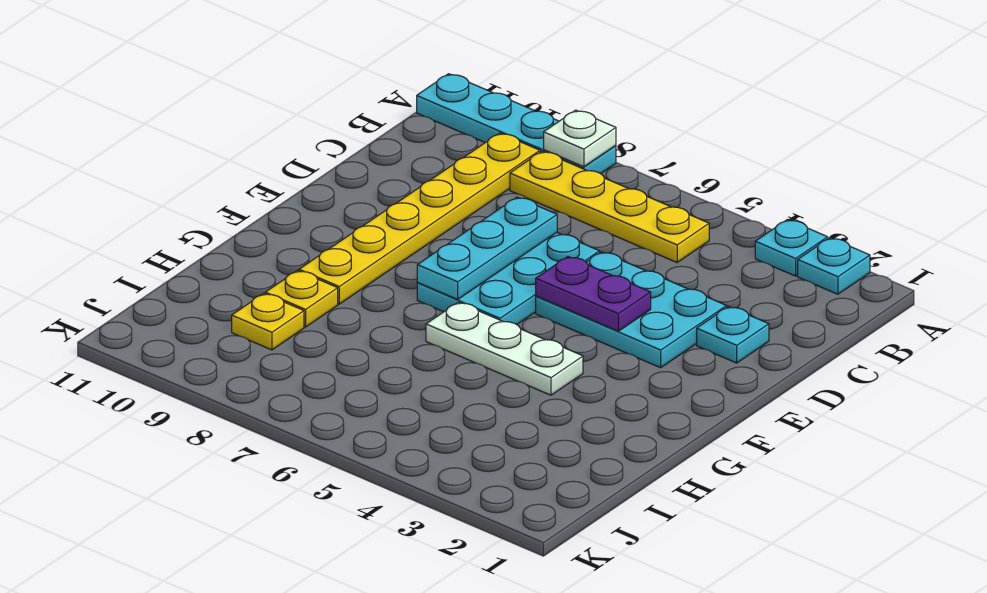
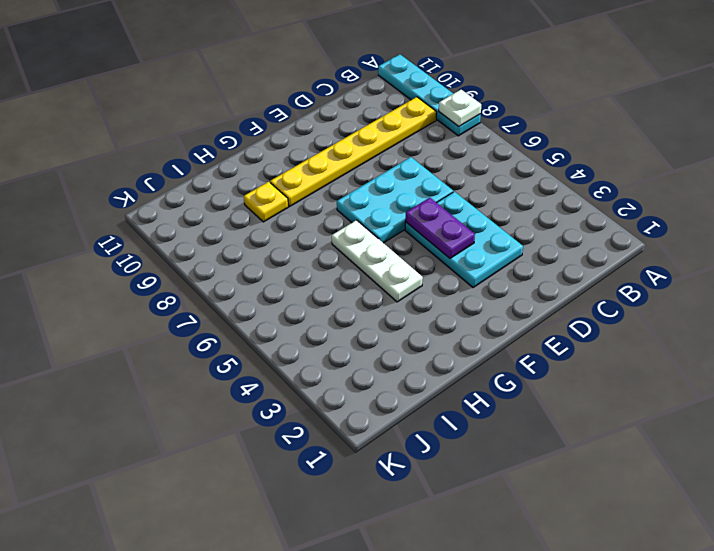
none -> cyan plate A2 level 1
none -> cyan plate A3 level 1
none -> yellow plate B5:B8 level 1

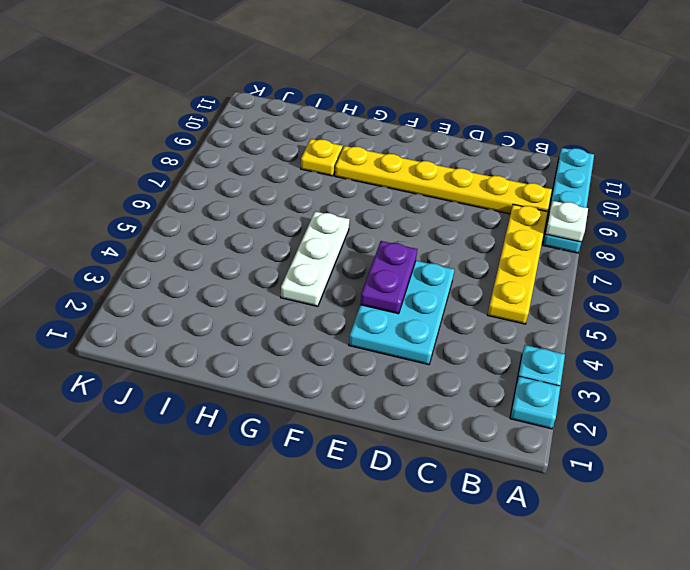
none -> cyan plate D2 level 1
none -> cyan plate D6:F7 level 1
none -> yellow plate I9 level 1

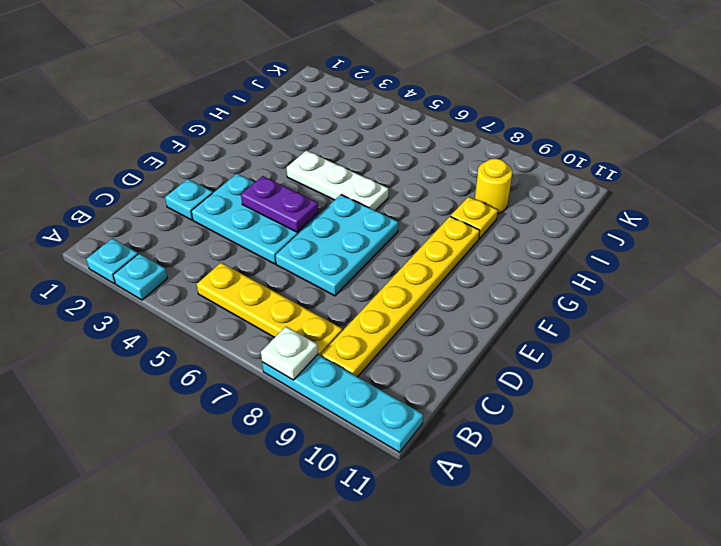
yellow round brick I9 level 1 -> yellow plate I9 level 1
none -> cyan plate D7:F7 level 2

